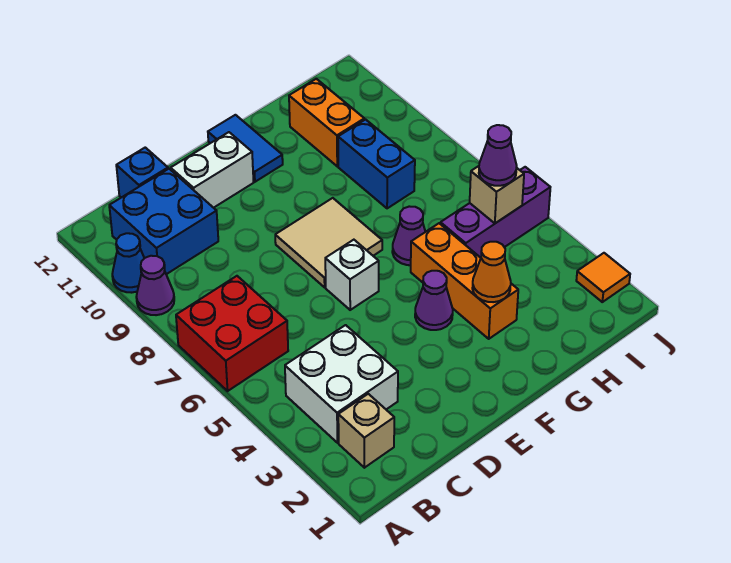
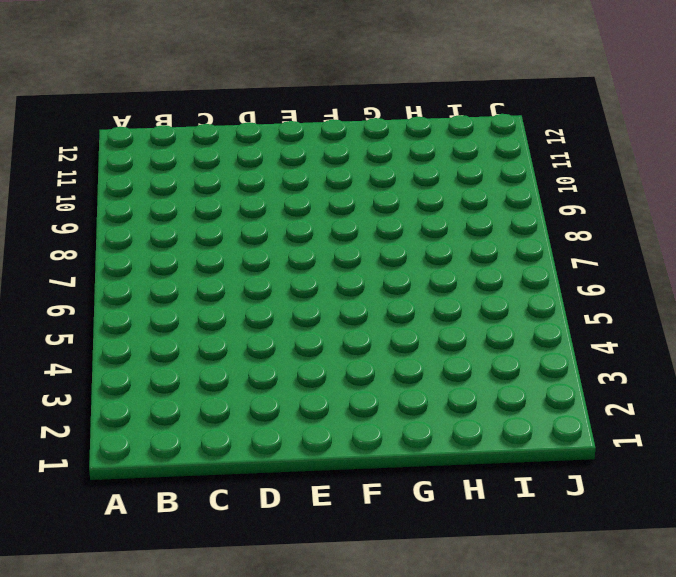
none -> red brick A6:B7 level 1
none -> purple cone A9 level 1
none -> blue cone A10 level 1

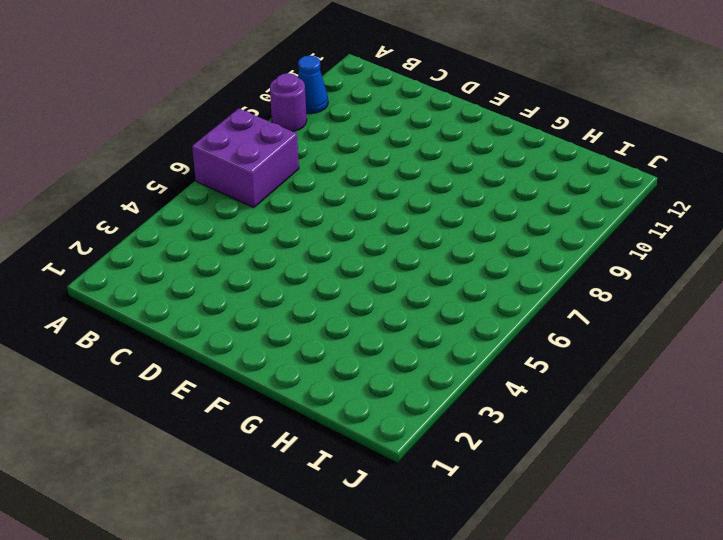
purple brick A6:B7 level 1 -> red brick A6:B7 level 1
purple round brick A9 level 1 -> purple cone A9 level 1
none -> tan brick B2 level 1
none -> white brick B3:C4 level 1
none -> blue brick B10:C11 level 1

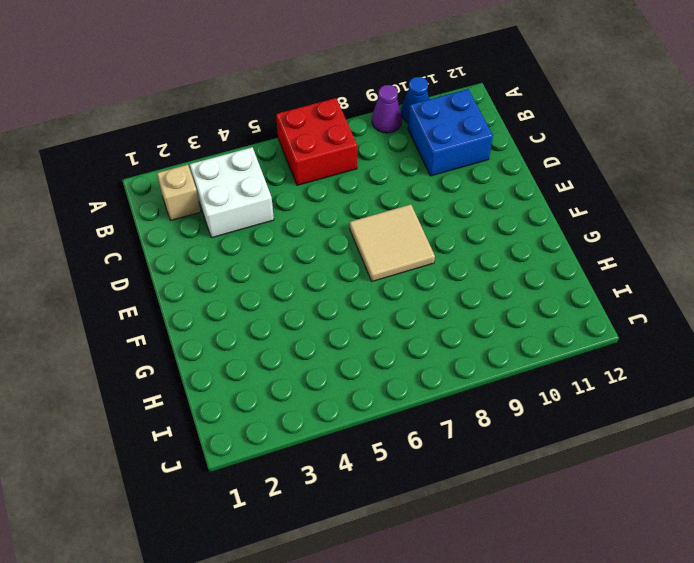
none -> blue brick C12 level 1
none -> white brick D11:E11 level 1
none -> white brick E6 level 1

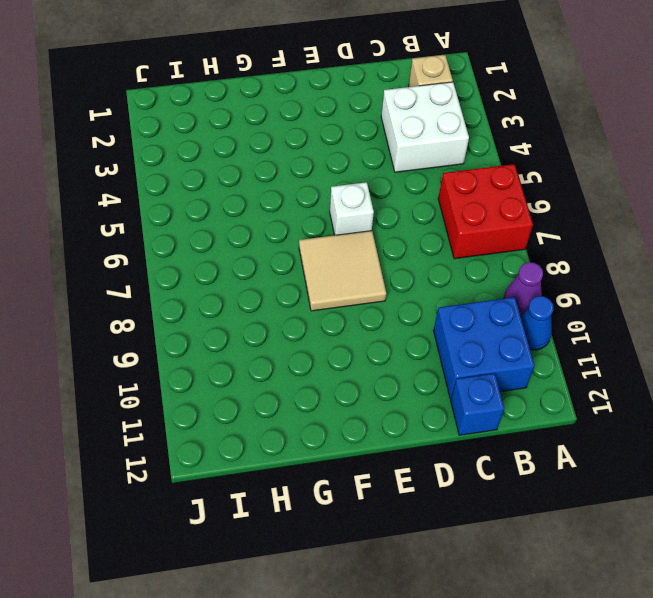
none -> white brick D11:E11 level 1
none -> purple cone F4 level 1
none -> blue tile F11:F12 level 1

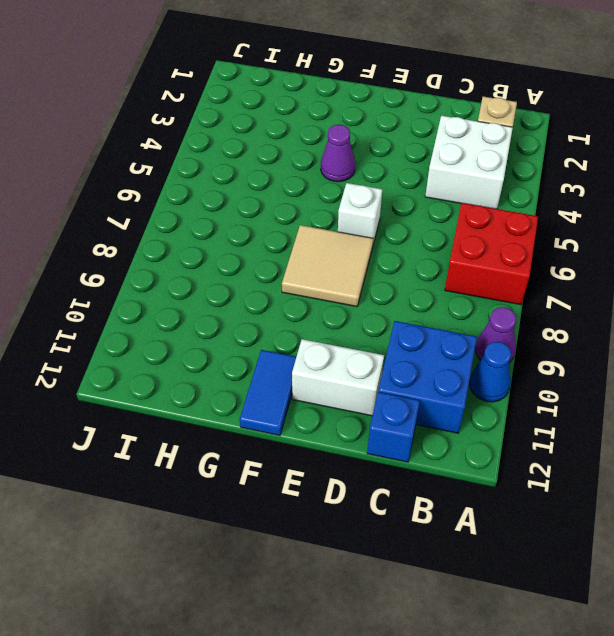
none -> orange brick G3:G5 level 1
none -> purple cone G6 level 1
none -> purple brick H5:J5 level 1

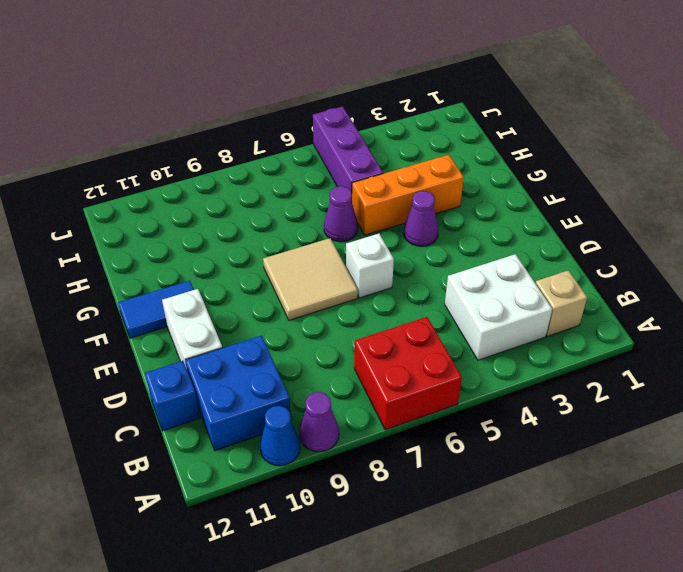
none -> blue brick H8:H9 level 1
none -> orange brick H10:H11 level 1
none -> orange tile J2 level 1

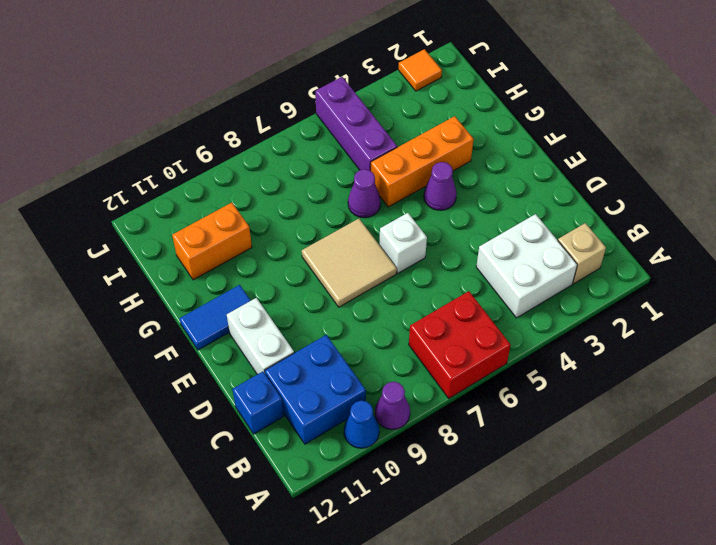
none -> blue brick H8:H9 level 1
none -> orange cone G3 level 2
none -> tan brick I5 level 2

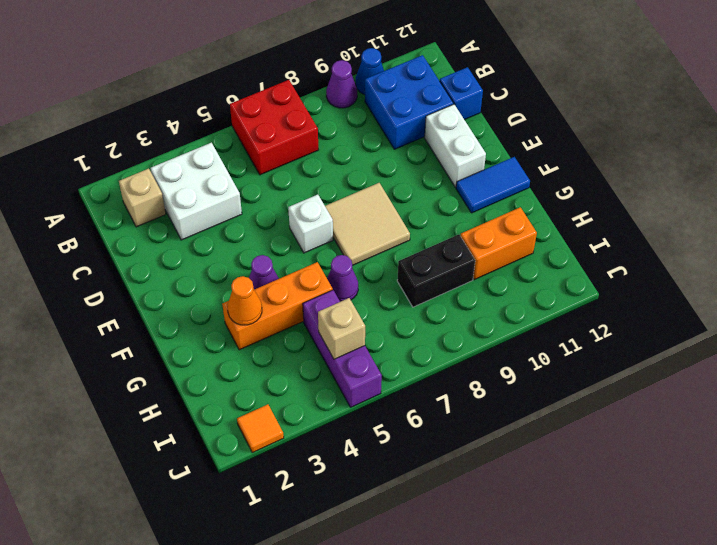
black brick H8:H9 level 1 -> blue brick H8:H9 level 1
none -> purple cone I5 level 3

